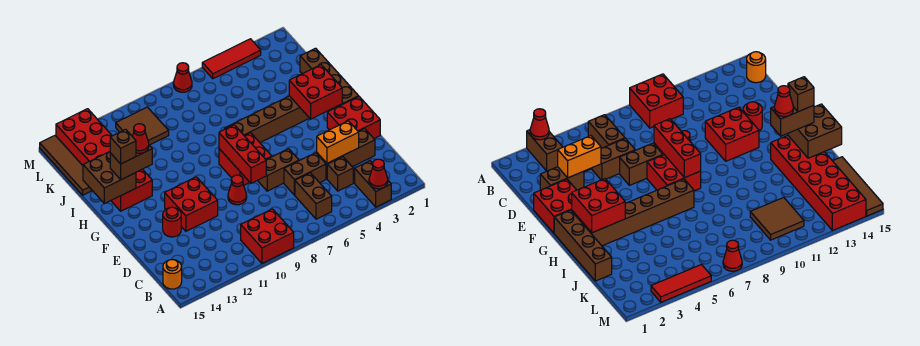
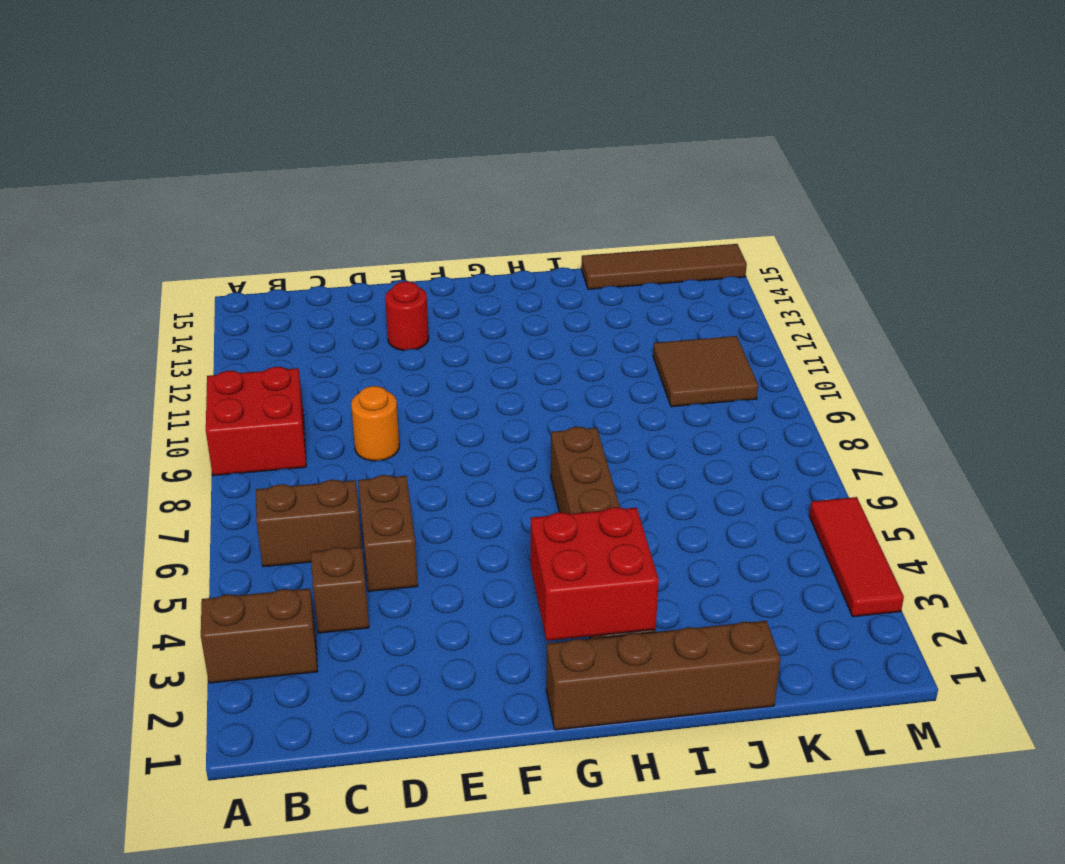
orange round brick D9 level 1 -> orange round brick B15 level 1
none -> brown brick D2:D3 level 1
none -> red brick E1:F2 level 1
none -> brown brick E6:E7 level 1

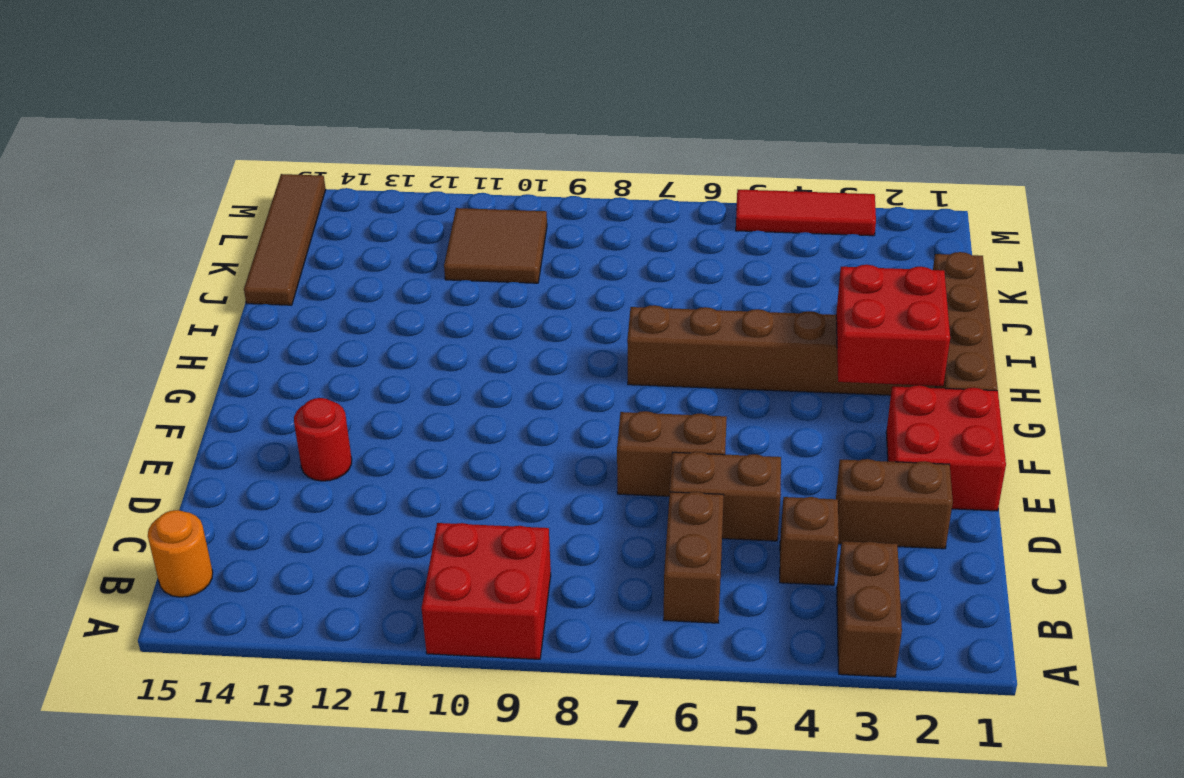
none -> red cone E9 level 1
none -> red brick E11:F12 level 1
none -> red brick F7:G8 level 1

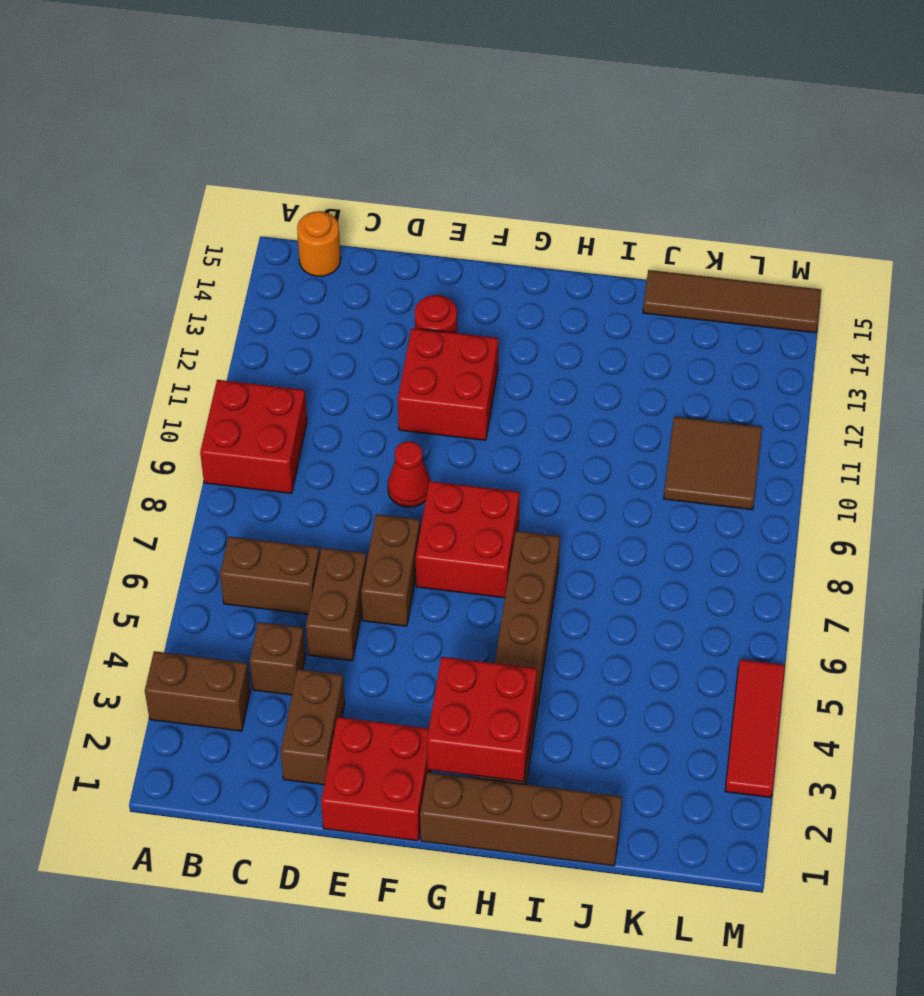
none -> red brick H13:M14 level 1
none -> red cone M7 level 1
none -> red cone A3 level 2

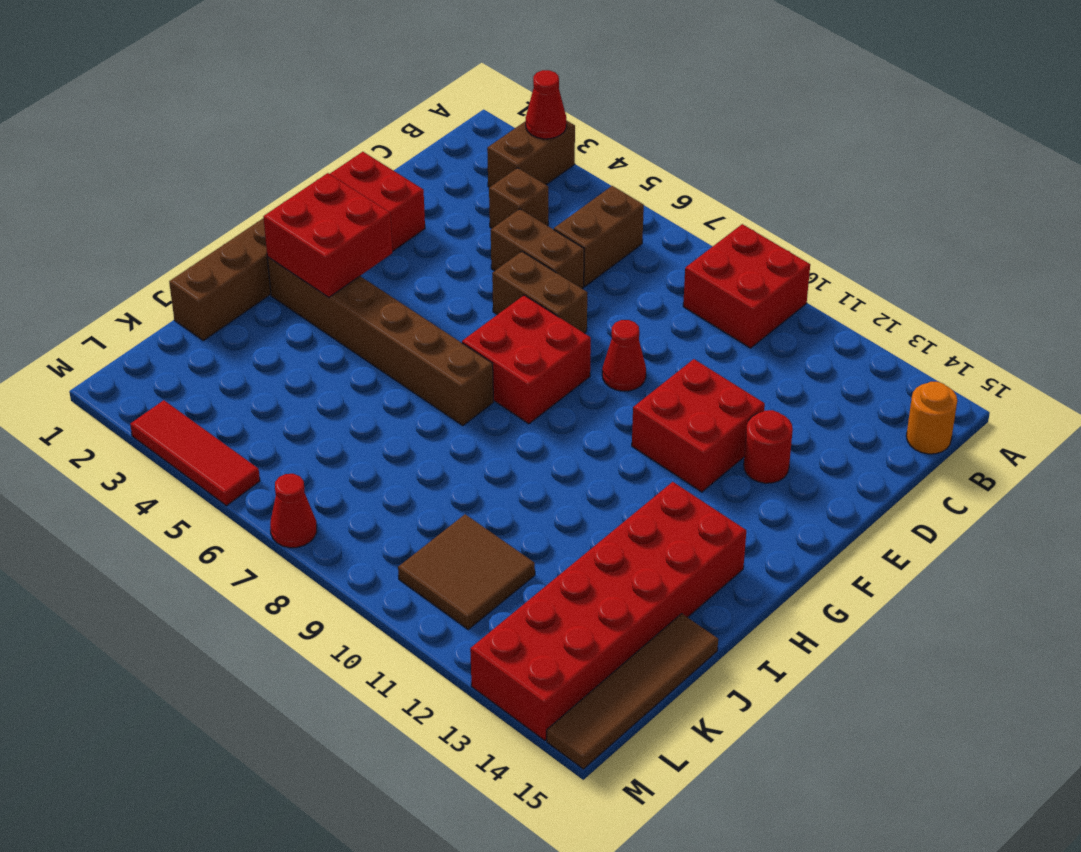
none -> brown brick D2:D3 level 1
none -> orange brick D3:D4 level 2
none -> red brick E8:G8 level 2

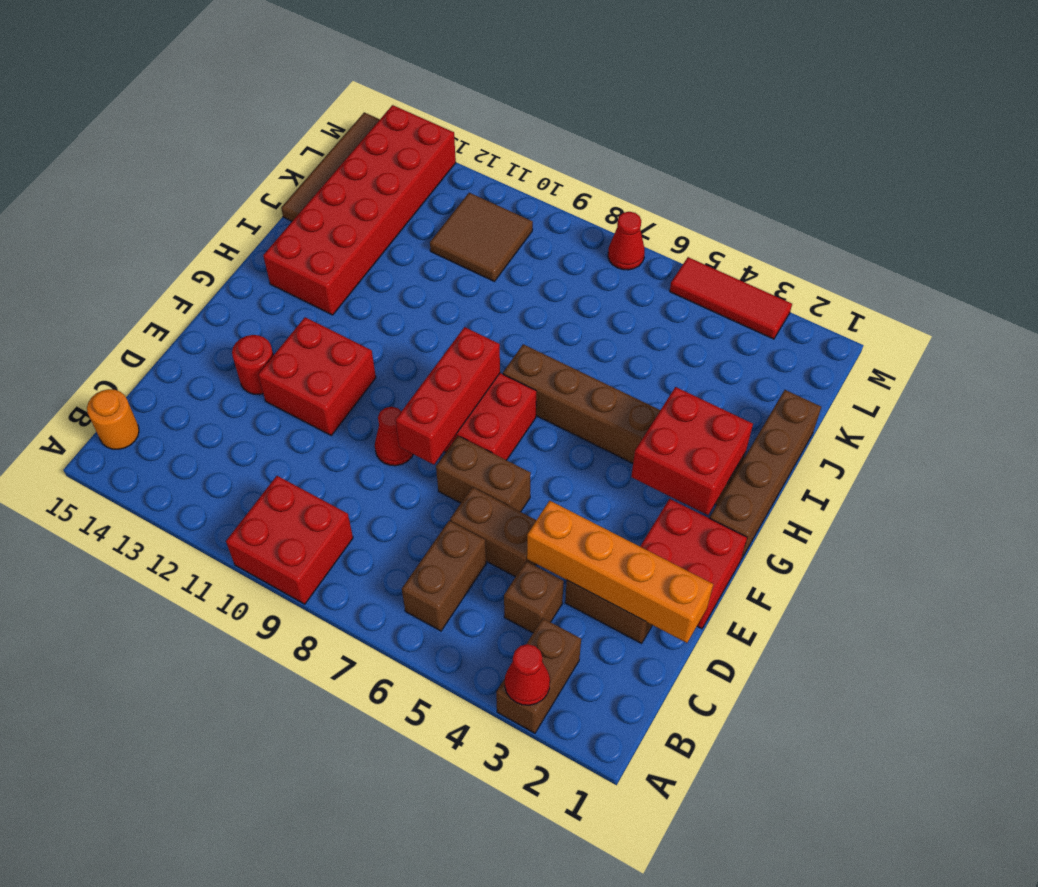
orange brick D1:D4 level 2 -> orange brick D3:D4 level 2
none -> brown brick H14:I15 level 2
none -> brown brick H13:H14 level 3
none -> red cone H13 level 4

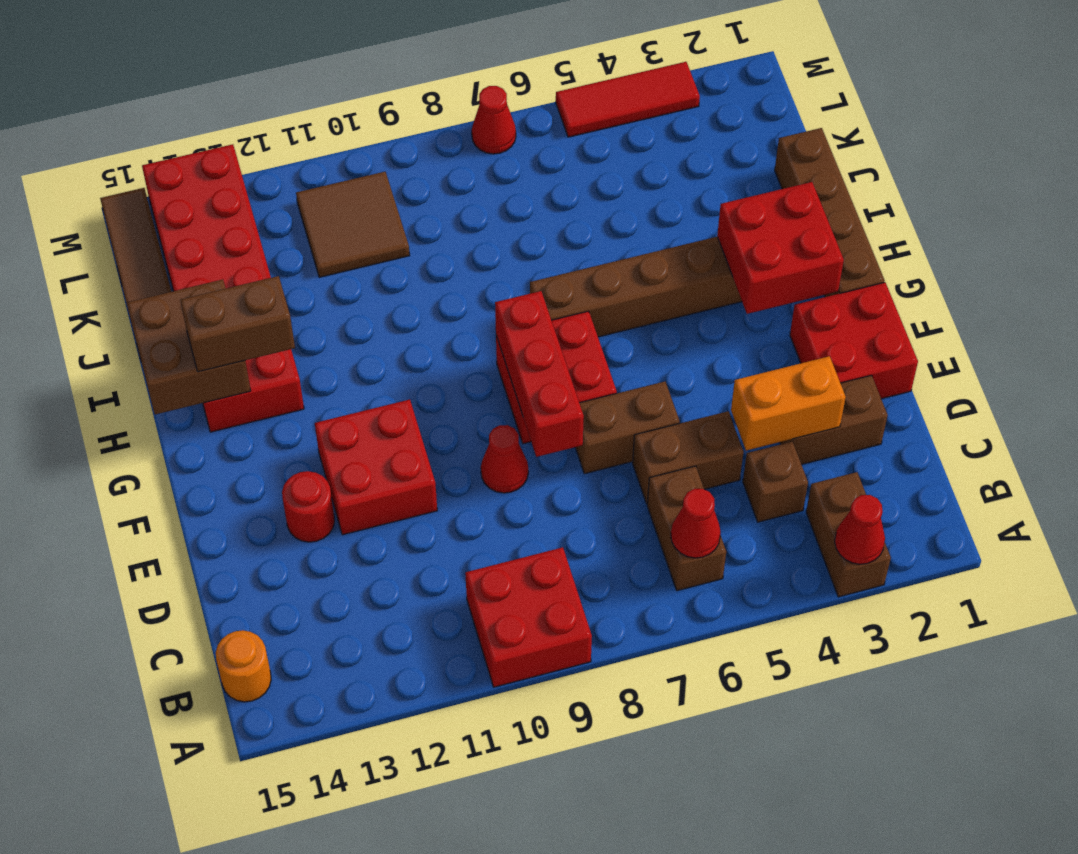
red cone B6 level 2 -> red cone H13 level 4
none -> brown brick H14 level 4

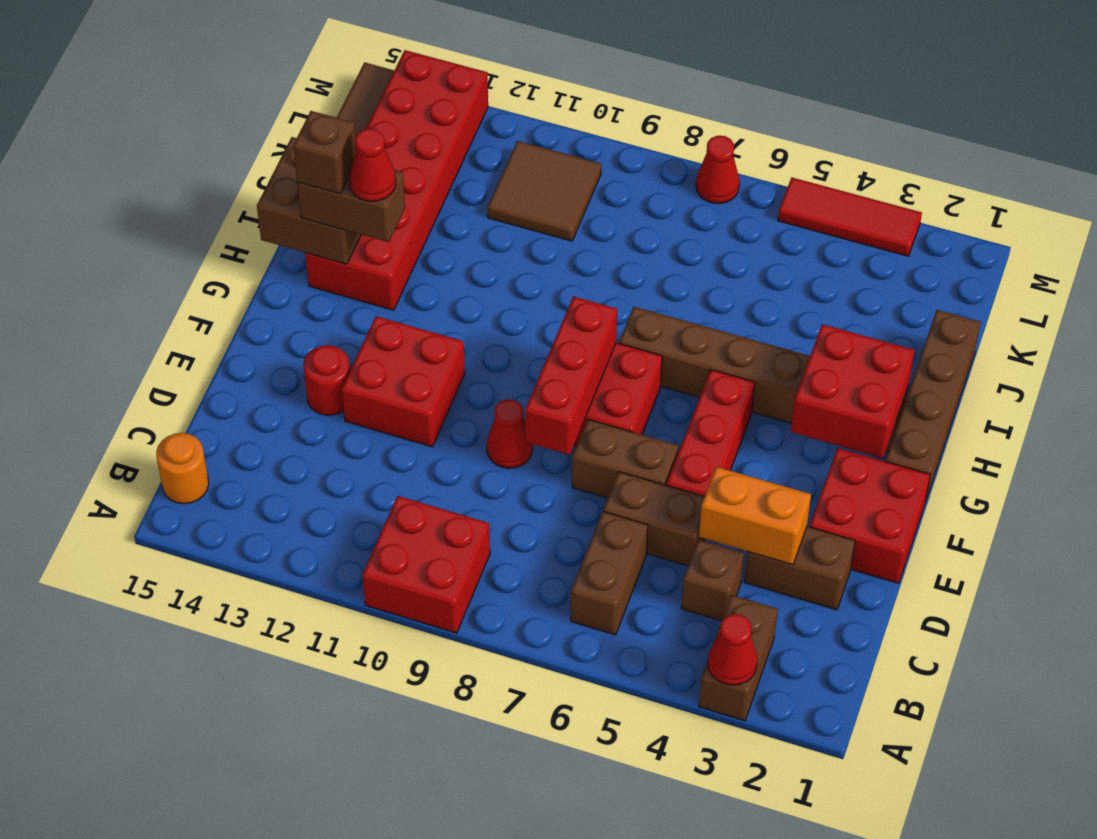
red brick E5:G5 level 1 -> none

